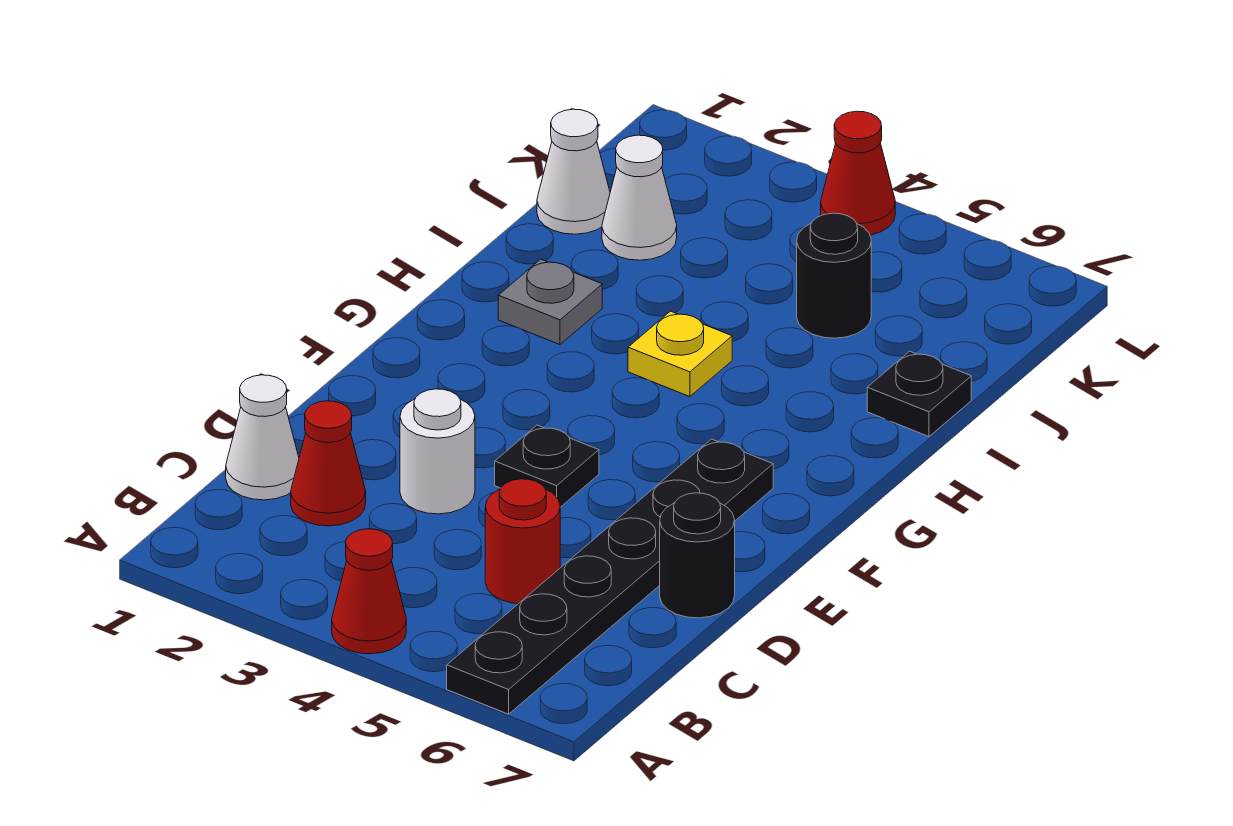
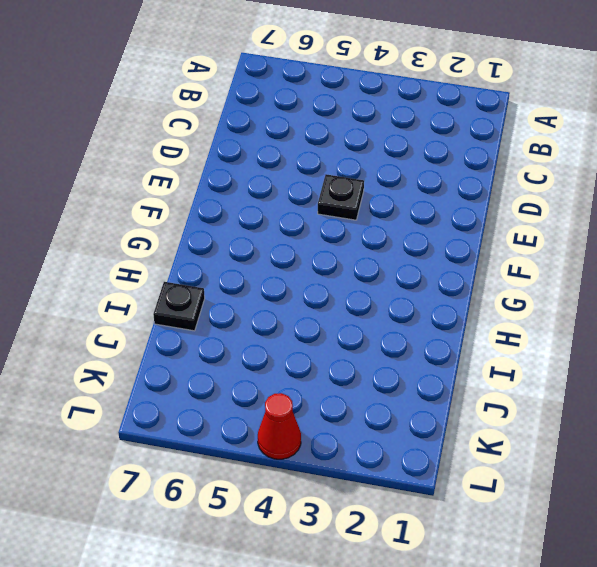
none -> red cone A4 level 1
none -> black plate A6:F6 level 1
none -> white cone C1 level 1

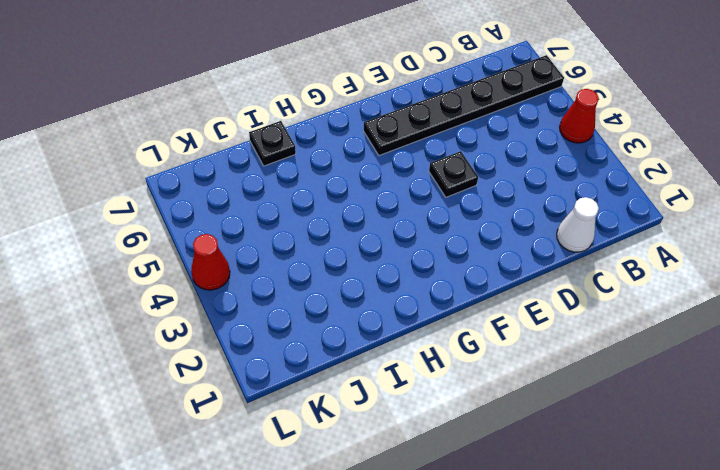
none -> red cone C2 level 1
none -> red round brick C5 level 1
none -> white round brick D3 level 1

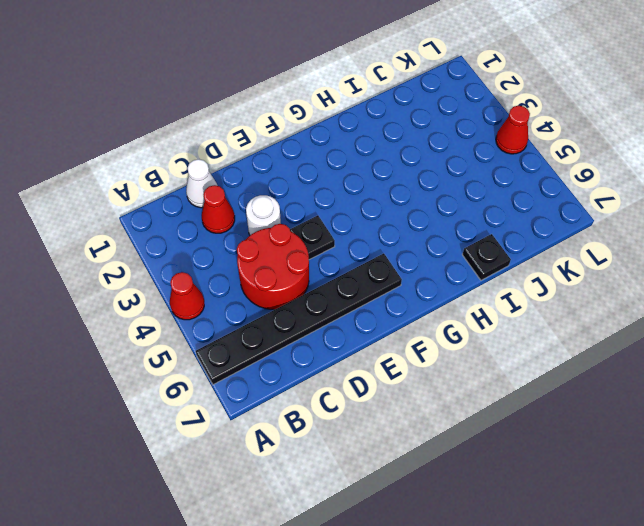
red round brick C4:D5 level 1 -> red round brick C5 level 1
none -> black round brick D7 level 1
none -> grey plate H2 level 1
none -> yellow plate H4 level 1

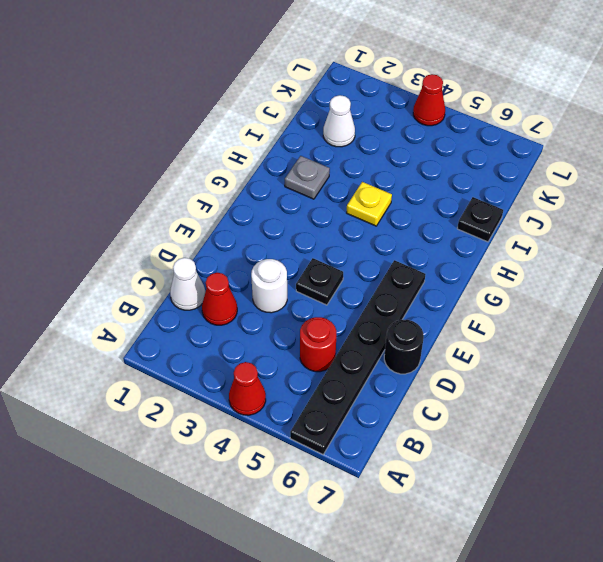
none -> white cone J1 level 1
none -> black round brick J5 level 1

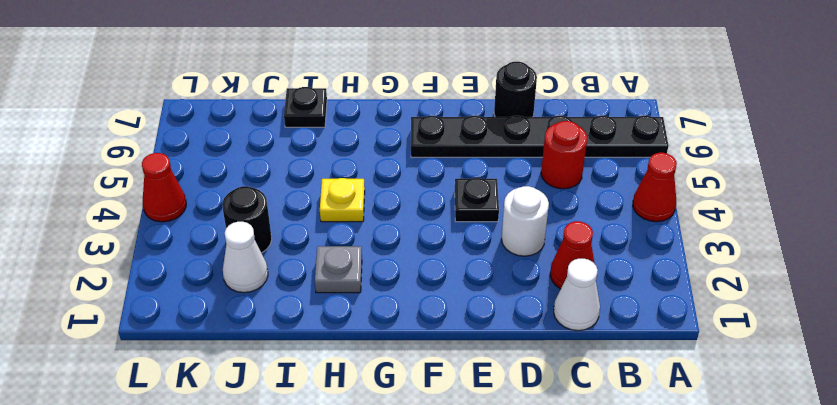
black round brick J3 level 1 -> black round brick J5 level 1
none -> white cone J1 level 1

